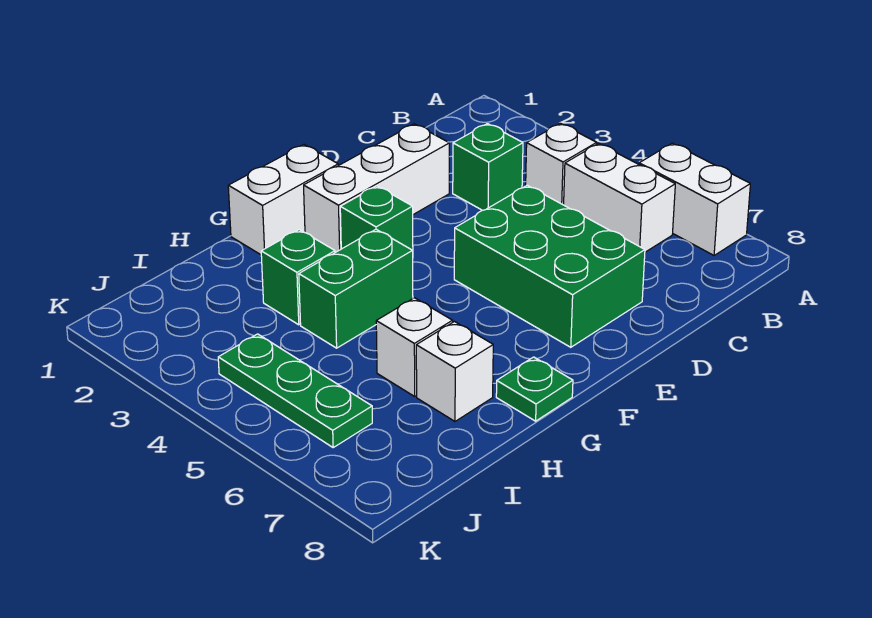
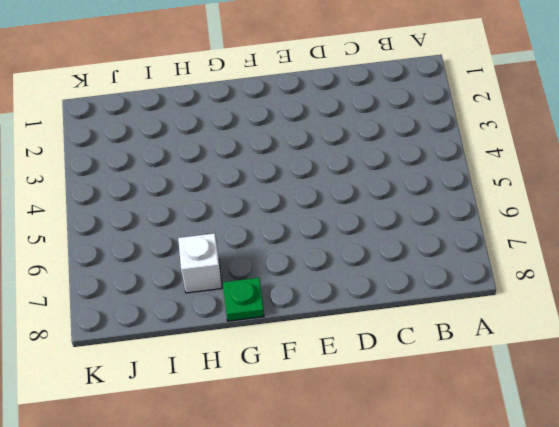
none -> white brick A6:A7 level 1
none -> white brick B4 level 1
none -> white brick B5:B6 level 1

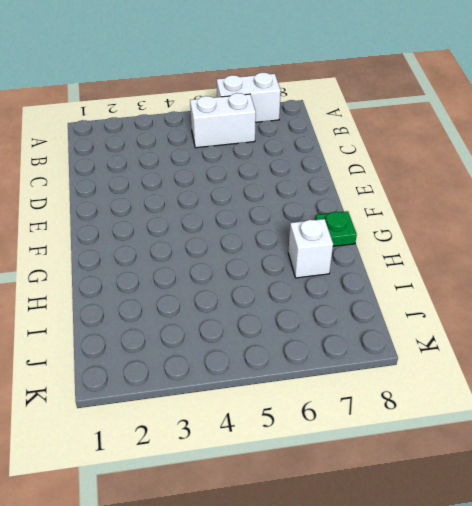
none -> white brick B4 level 1
none -> green brick C3 level 1
none -> white brick D2:F2 level 1

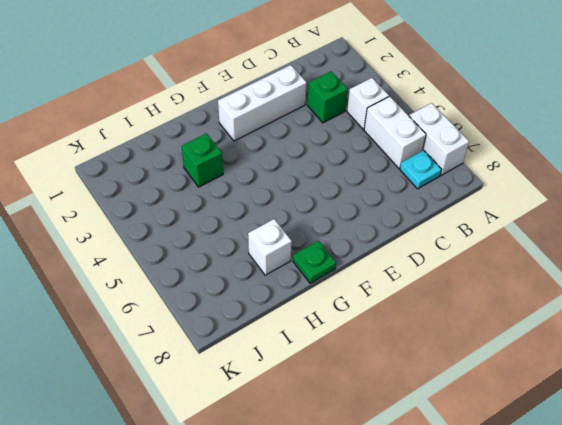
cyan plate B7 level 1 -> none
none -> green brick D5:E7 level 1
none -> white brick F1:G1 level 1
none -> green brick F3 level 1

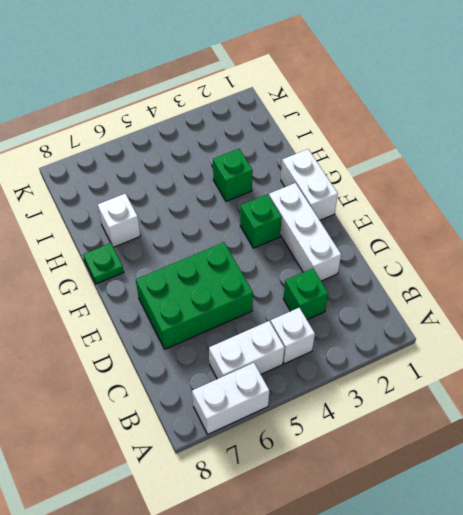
none -> green brick G4:H4 level 1
none -> white brick H6 level 1
none -> green plate J4:J6 level 1

